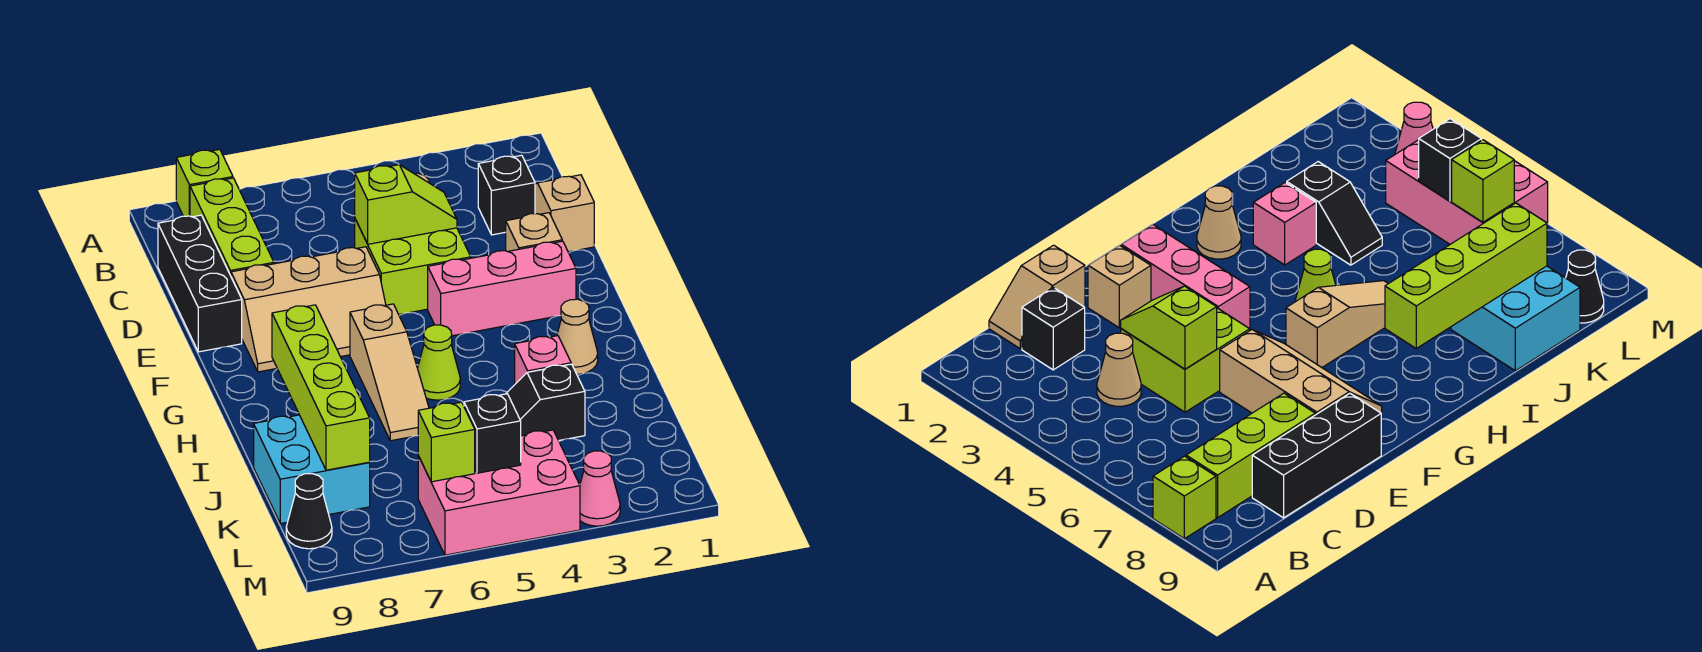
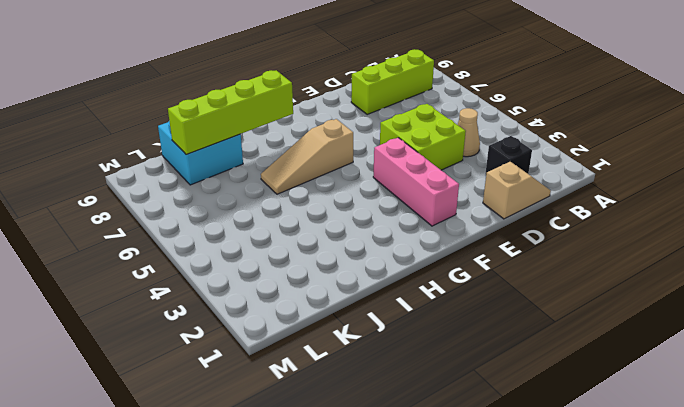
none -> lime brick A8 level 1
none -> black brick C9:E9 level 1
none -> tan brick E2 level 1

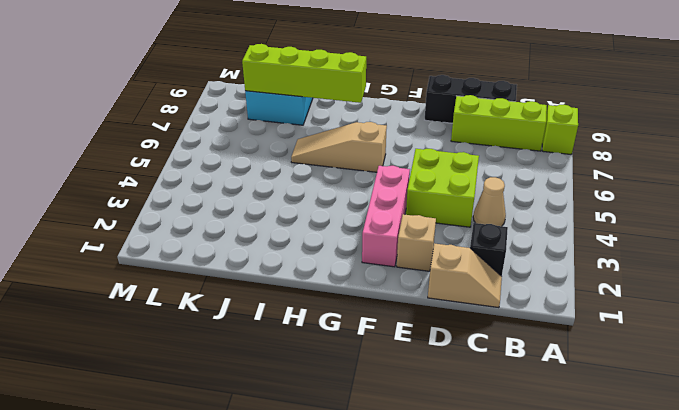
none -> tan slope E6:F8 level 1 top E
none -> tan cone H2 level 1
none -> lime cone H5 level 1

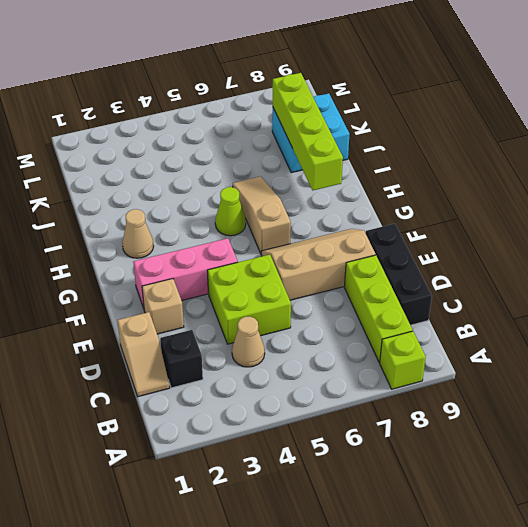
none -> pink brick I3 level 1
none -> black slope J3:J4 level 1 top 3
none -> pink brick L4:M6 level 1

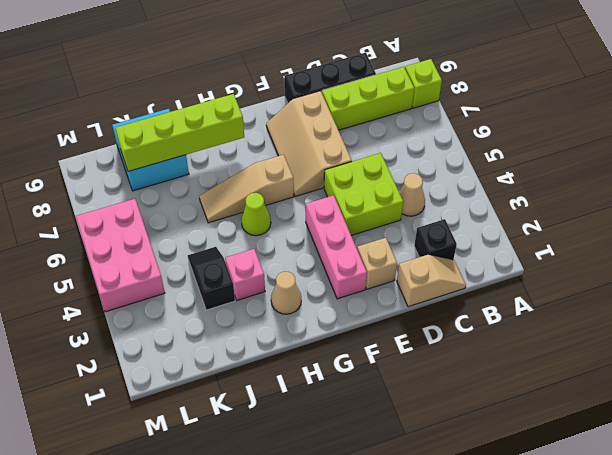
none -> black cone L9 level 1
none -> pink cone M3 level 1
none -> lime slope D4:D5 level 2 top 5

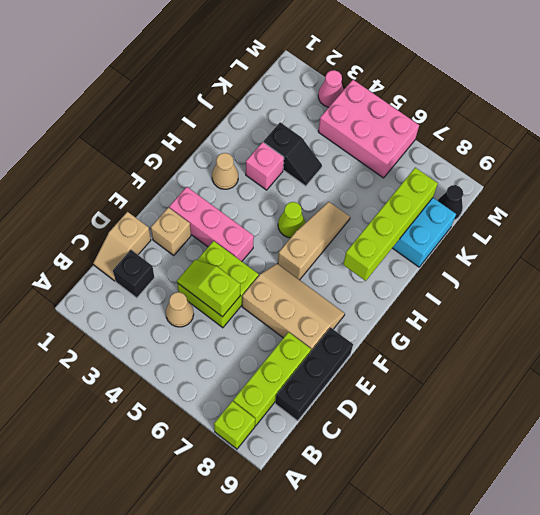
none -> black brick L5 level 2
none -> lime brick L6 level 2

